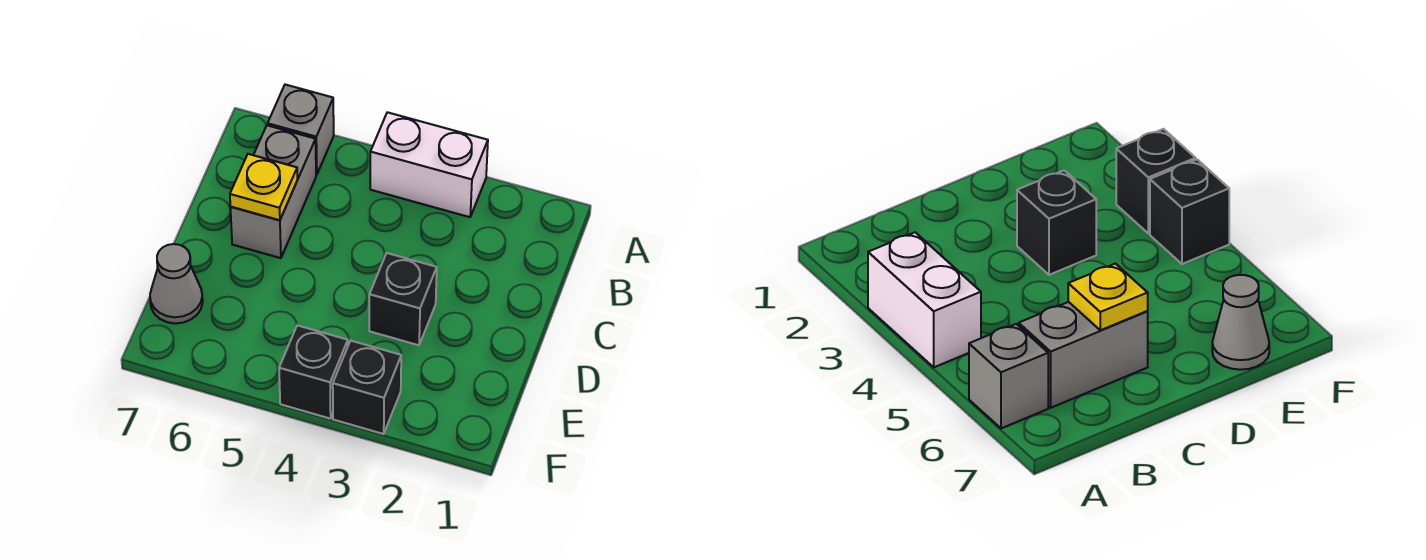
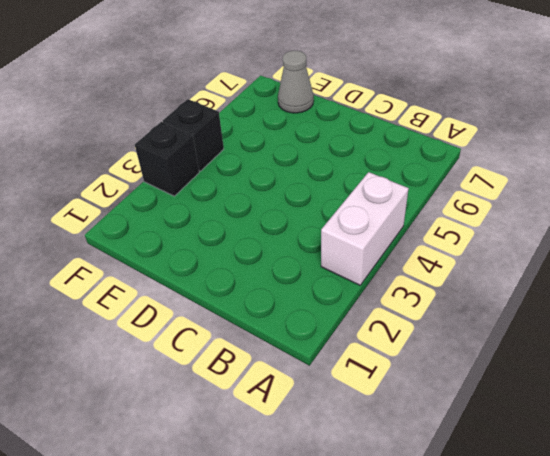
none -> grey brick A6 level 1
none -> grey brick B6:C6 level 1

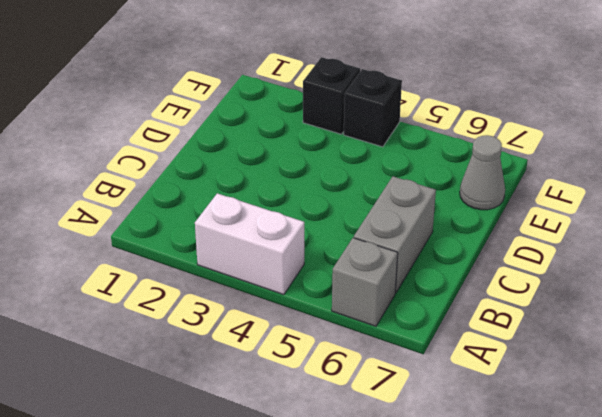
none -> black brick D3 level 1
none -> yellow plate C6 level 2

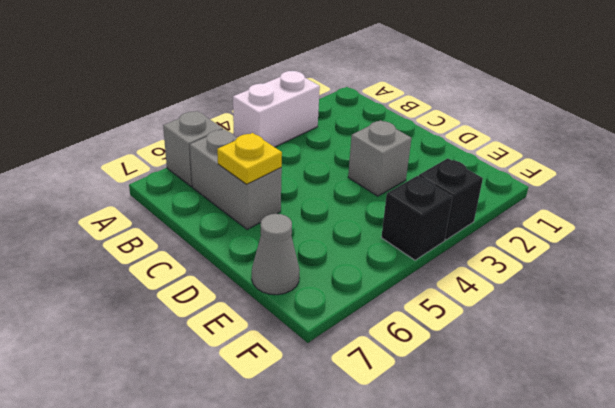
grey brick D3 level 1 -> black brick D3 level 1

